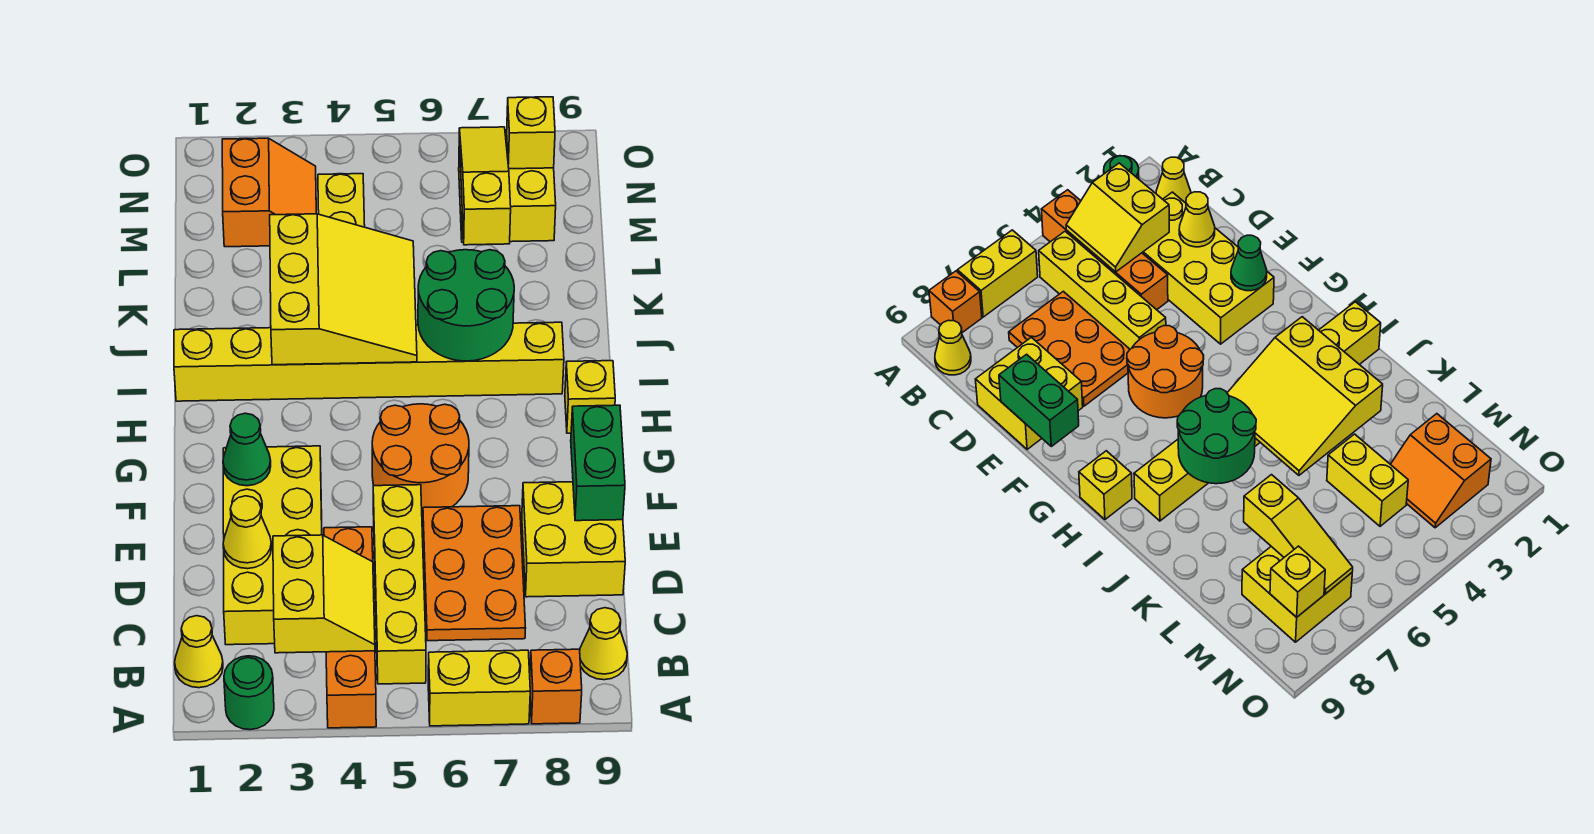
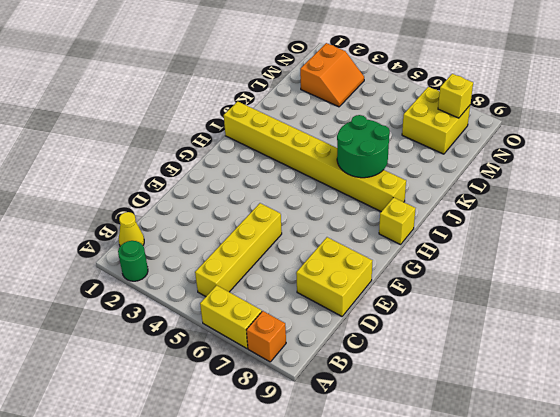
none -> orange brick A4:D4 level 1
none -> yellow cone B9 level 1
none -> yellow brick C2:F3 level 1

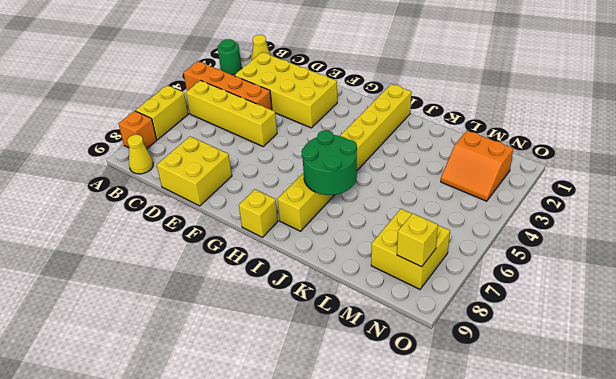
none -> orange plate C6:E7 level 1
none -> orange round brick F5:G6 level 1
none -> yellow brick L4:M4 level 1

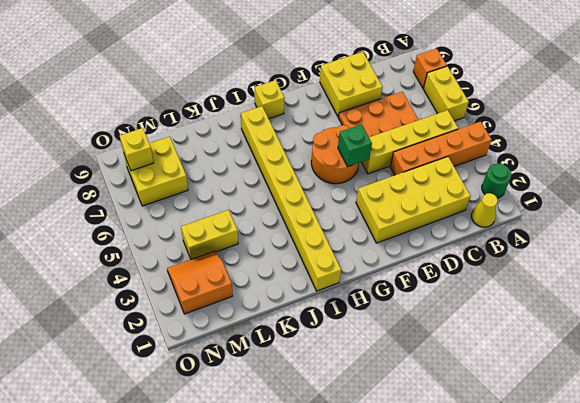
green brick F5 level 2 -> none
none -> yellow cone B9 level 1
none -> yellow slope B3:C4 level 2 top 3
none -> yellow cone D2 level 2

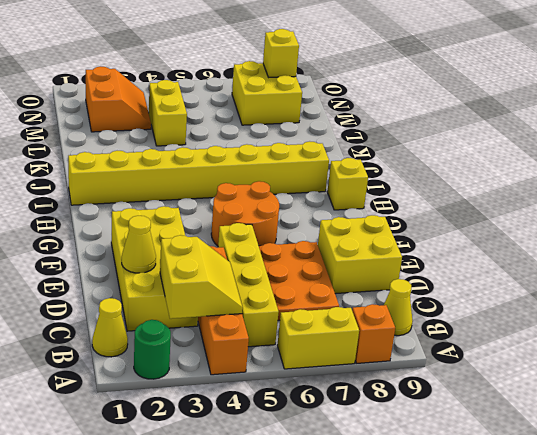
none -> green brick E9:F9 level 2
none -> green cone F2 level 2
none -> yellow slope I3:K5 level 2 top 3

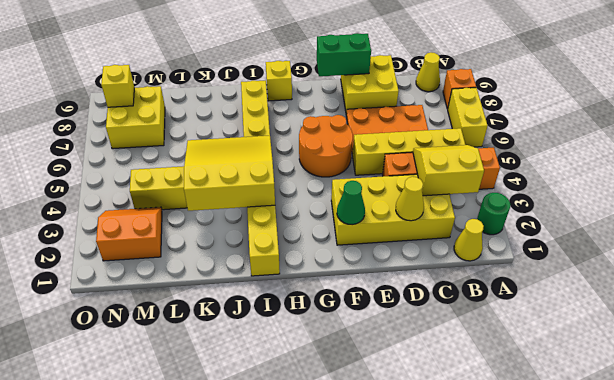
none -> green round brick I6:J7 level 2
none -> yellow slope L7:N7 level 2 top L

